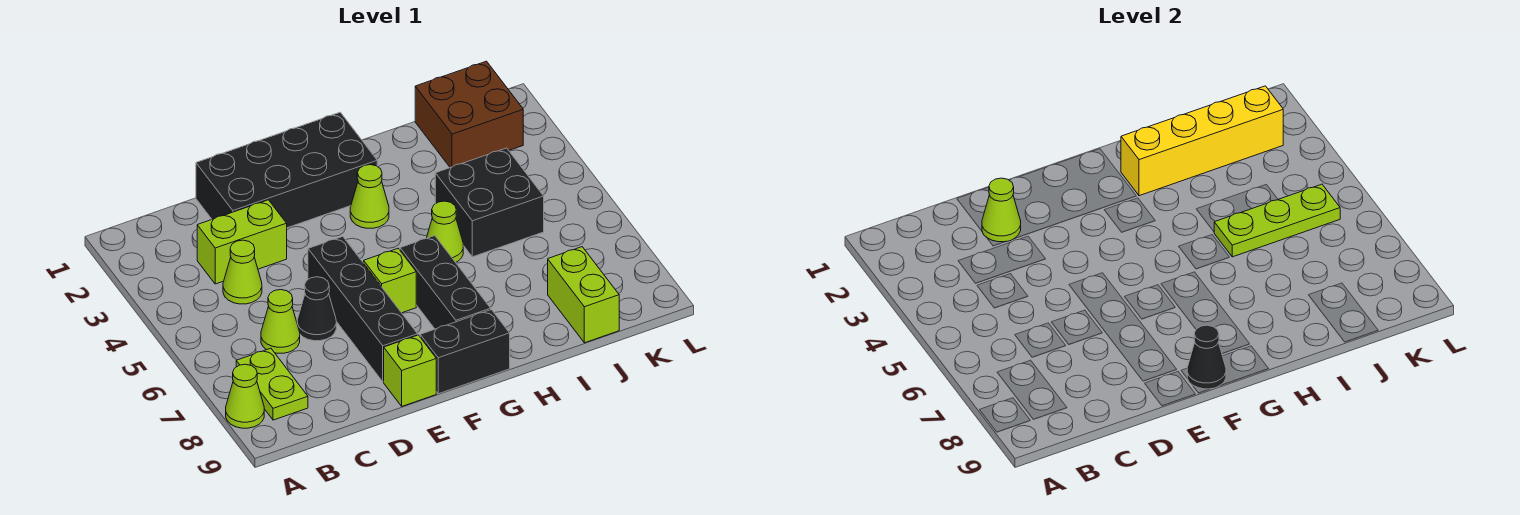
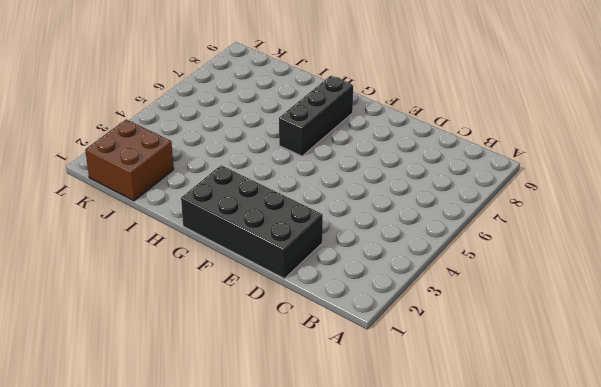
none -> lime cone A8 level 1
none -> lime plate B7:B8 level 1
none -> lime brick C3:D3 level 1

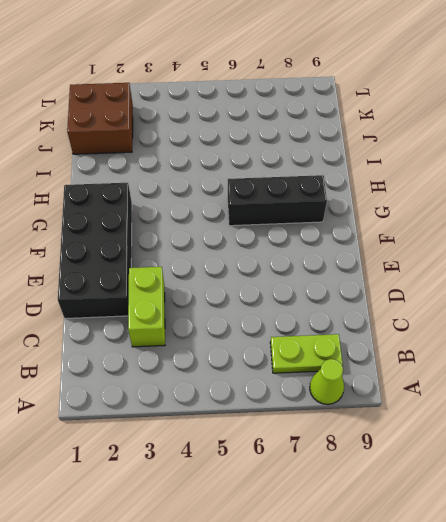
none -> lime cone C4 level 1
none -> lime cone C6 level 1
none -> black cone D6 level 1

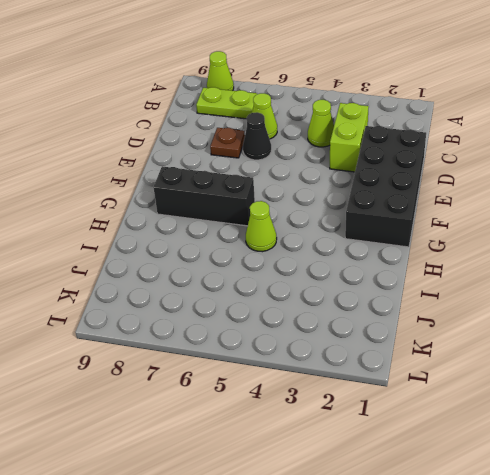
brown plate D7 level 1 -> none
none -> black brick E5:E8 level 1
none -> lime brick E9 level 1
none -> lime brick F6 level 1

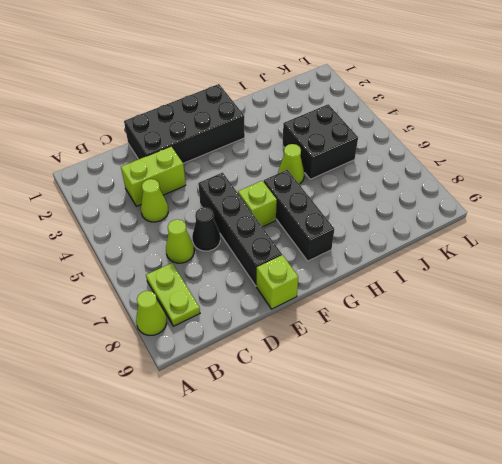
none -> black brick F9:G9 level 1
none -> lime cone G3 level 1
none -> brown brick J1:K2 level 1

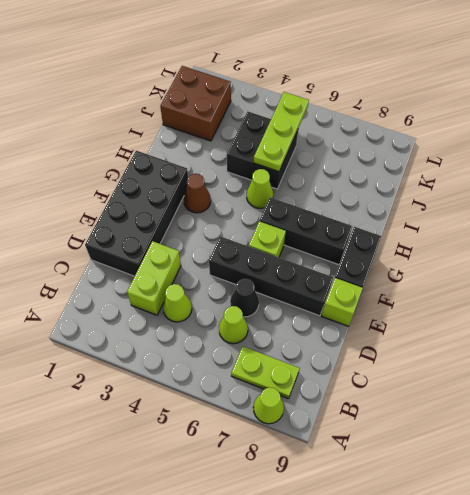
brown cone G3 level 1 -> lime cone G3 level 1
none -> lime brick J8:J9 level 1
none -> lime cone D2 level 2
none -> black cone F9 level 2

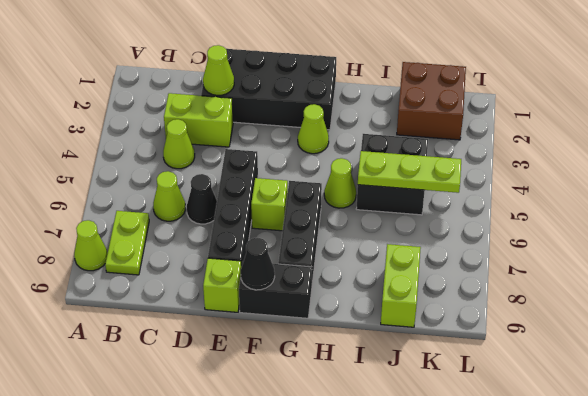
none -> yellow brick H2:K2 level 2

